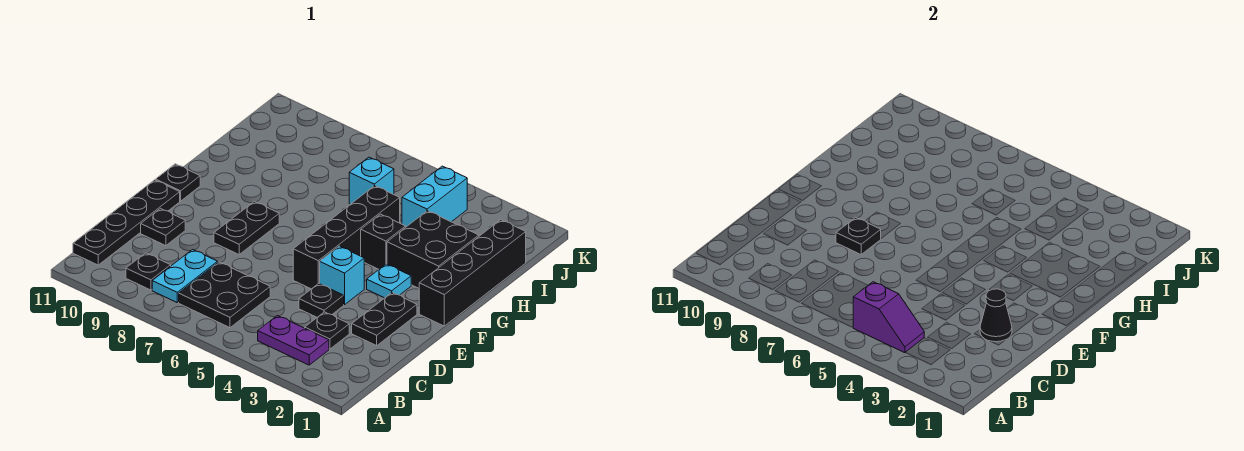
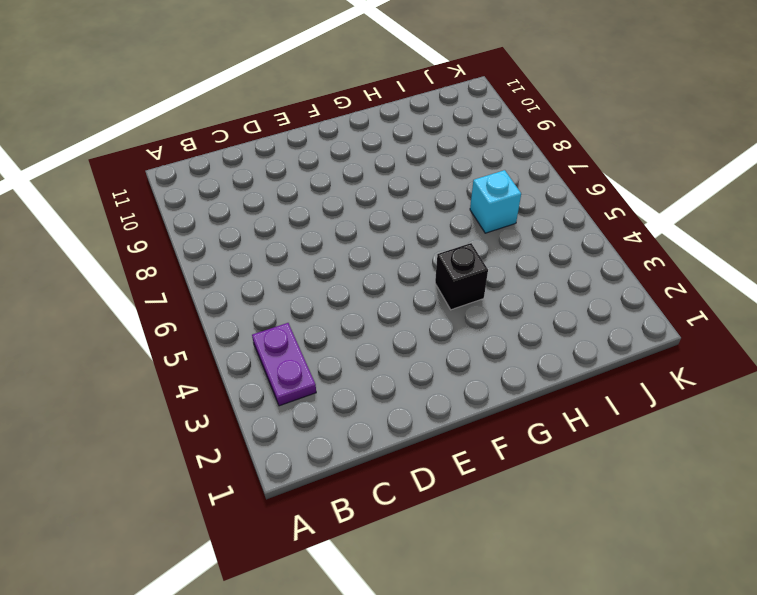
none -> black plate B6:C7 level 1
none -> cyan plate B8:C8 level 1
none -> black plate B9 level 1

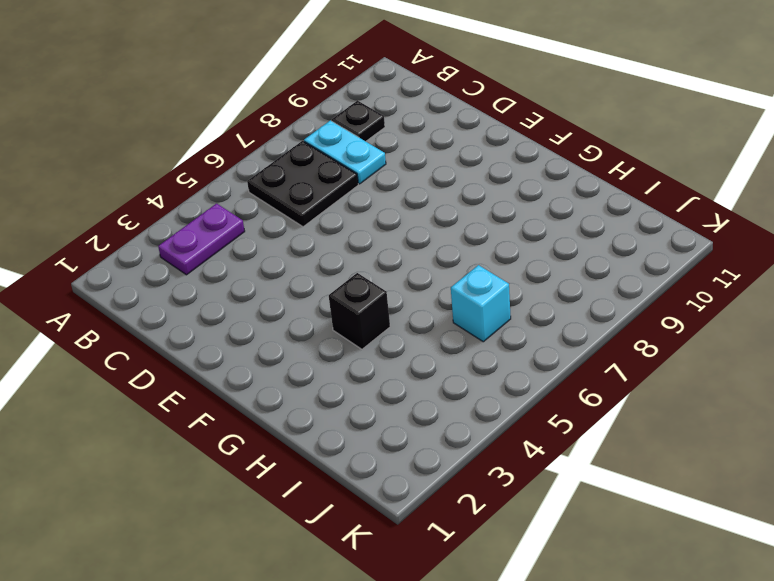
none -> black plate B11:E11 level 1
none -> black plate C3 level 1
none -> black plate D2:E2 level 1

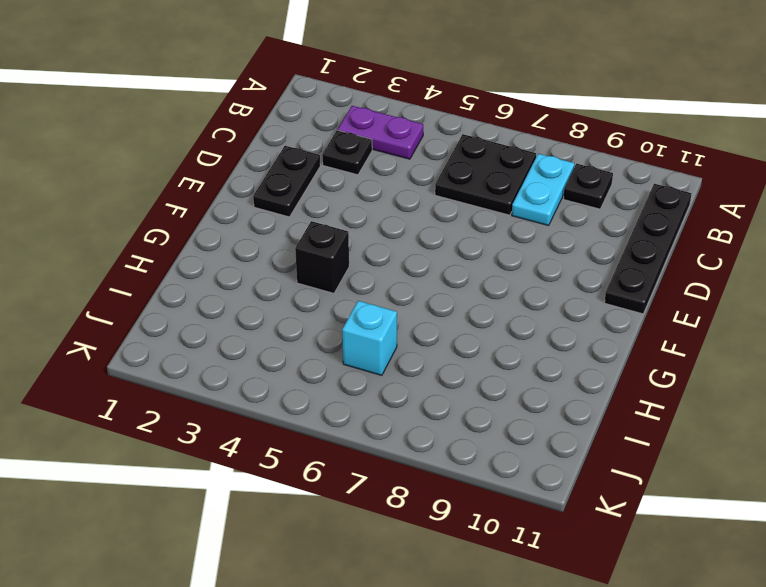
none -> black plate D4 level 1
none -> black plate D10 level 1
none -> cyan brick E4 level 1

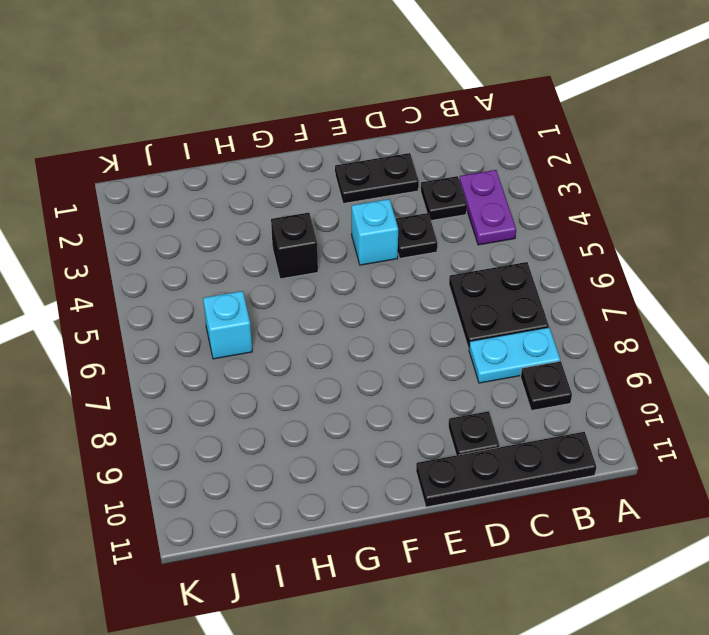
none -> black brick E5:H5 level 1
none -> black plate E8:F8 level 1
none -> black brick F1:I1 level 1

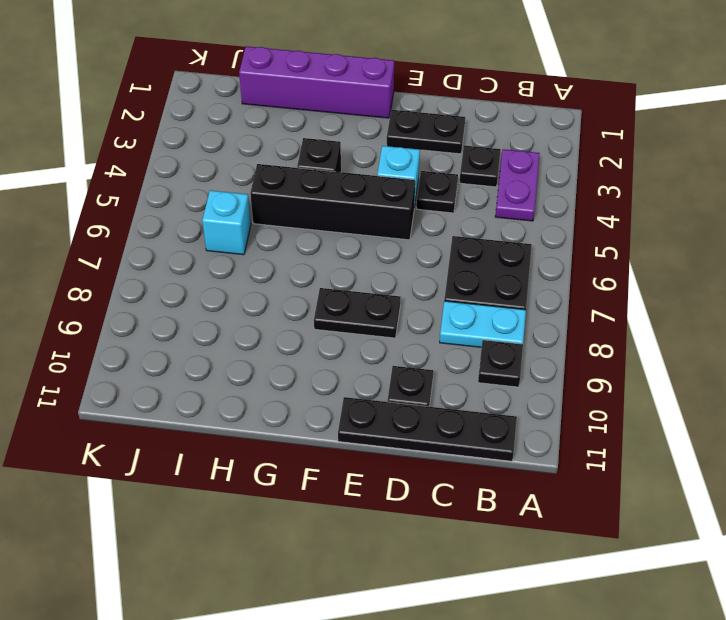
purple brick F1:I1 level 1 -> black brick F1:I1 level 1
none -> cyan plate F3 level 1
none -> black plate F11 level 1
none -> black brick G2:H3 level 1

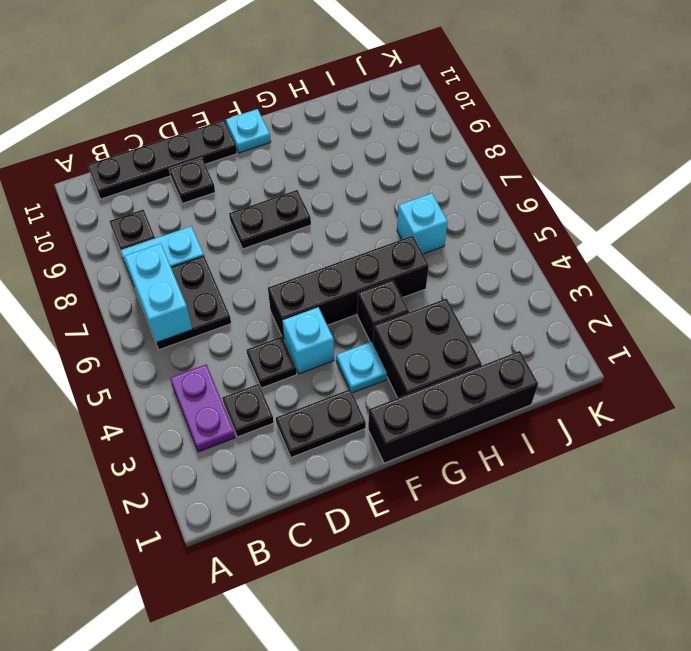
cyan brick B6:B7 level 2 -> cyan brick I4:J4 level 1
cyan plate F11 level 1 -> black plate F11 level 1
none -> purple slope B4:B5 level 2 top 5
none -> black cone D2 level 2
none -> black plate E8 level 2

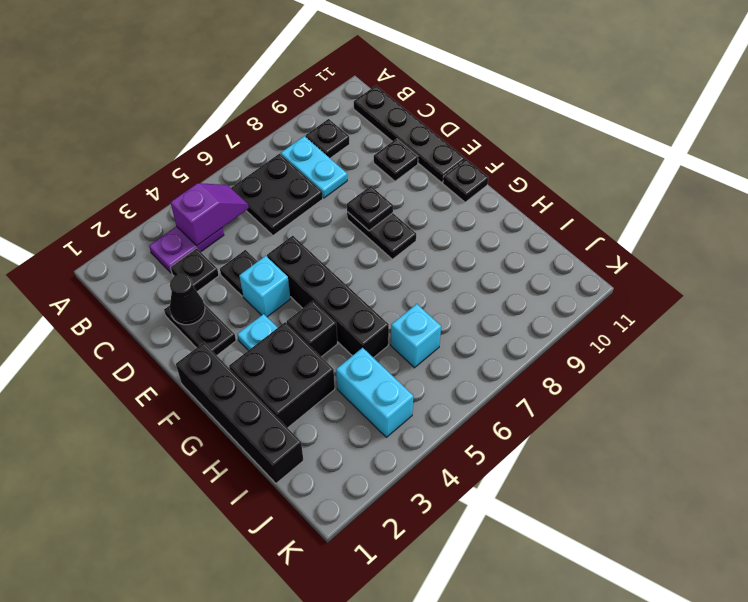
purple slope B4:B5 level 2 top 4 -> purple slope B4:B5 level 2 top 5

